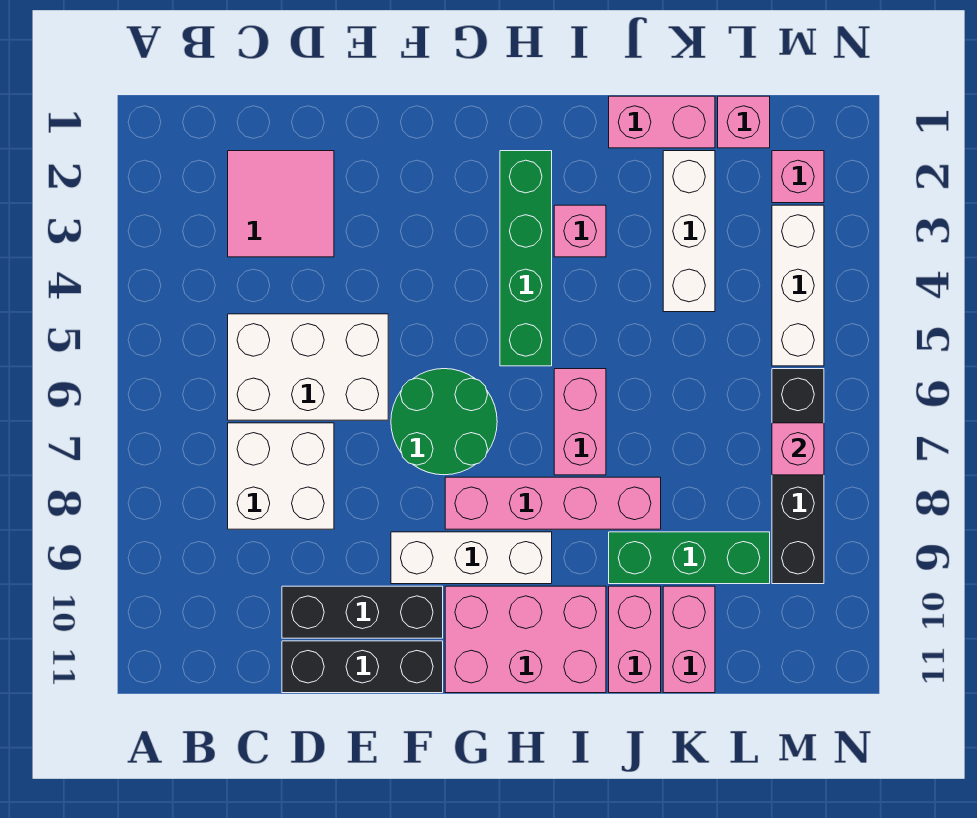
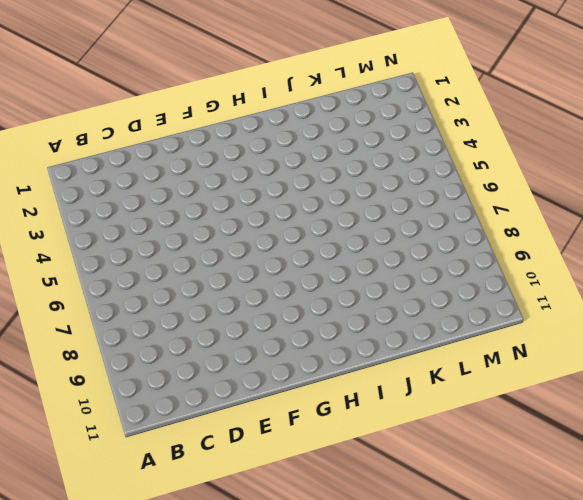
none -> pink tile C2:D3 level 1
none -> white brick C5:E6 level 1
none -> white brick C7:D8 level 1

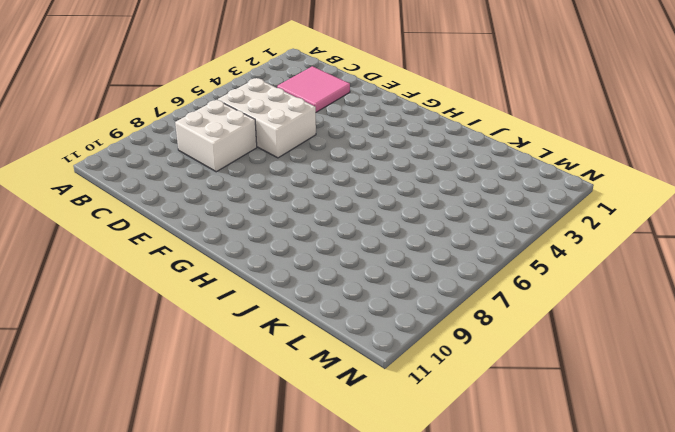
none -> black brick D10:F10 level 1
none -> black brick D11:F11 level 1
none -> green round brick F6:G7 level 1

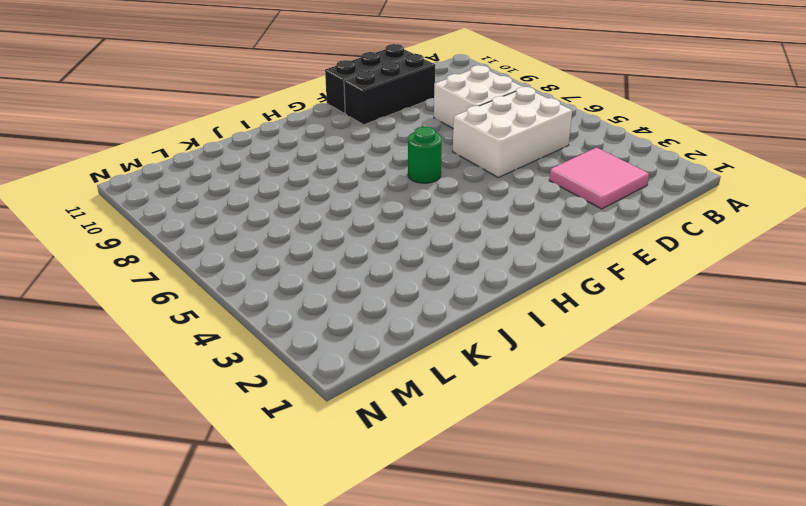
green round brick G6 level 1 -> green round brick F6:G7 level 1
none -> white brick F9:H9 level 1
none -> pink brick G8:J8 level 1
none -> pink brick G10:I11 level 1

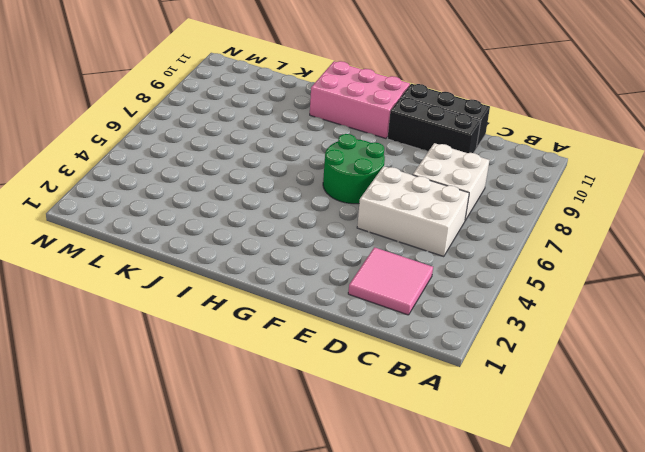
none -> white brick F9:H9 level 1
none -> pink brick G8:J8 level 1
none -> green brick H2:H5 level 1

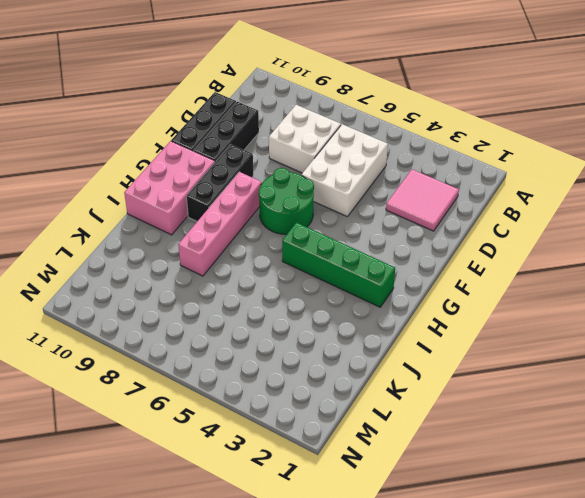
black brick F9:H9 level 1 -> white brick F9:H9 level 1
none -> pink brick I3 level 1
none -> pink brick I6:I7 level 1
none -> pink brick J1:K1 level 1

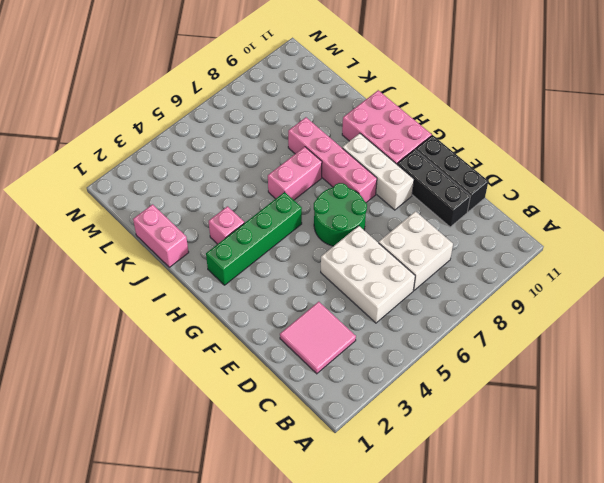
none -> green brick J9:L9 level 1
none -> pink brick J10:J11 level 1
none -> white brick K2:K4 level 1

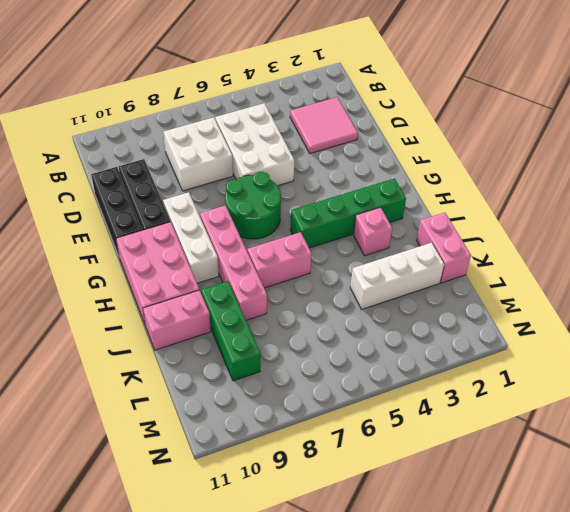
none -> pink brick K10:K11 level 1
none -> pink brick L1 level 1
none -> pink brick M2 level 1

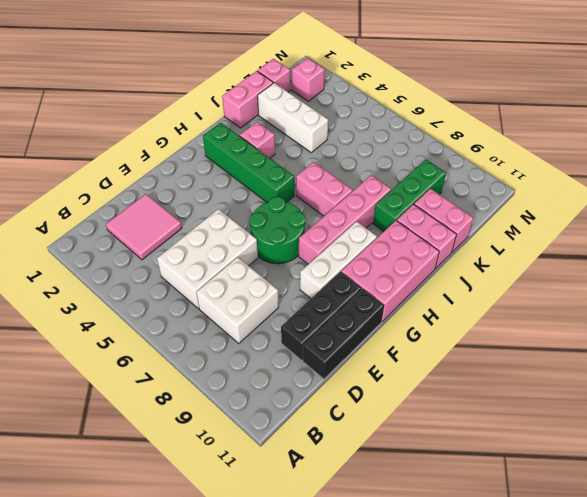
none -> white brick M3:M5 level 1
none -> black brick M6:M9 level 1
none -> pink brick M7 level 2

